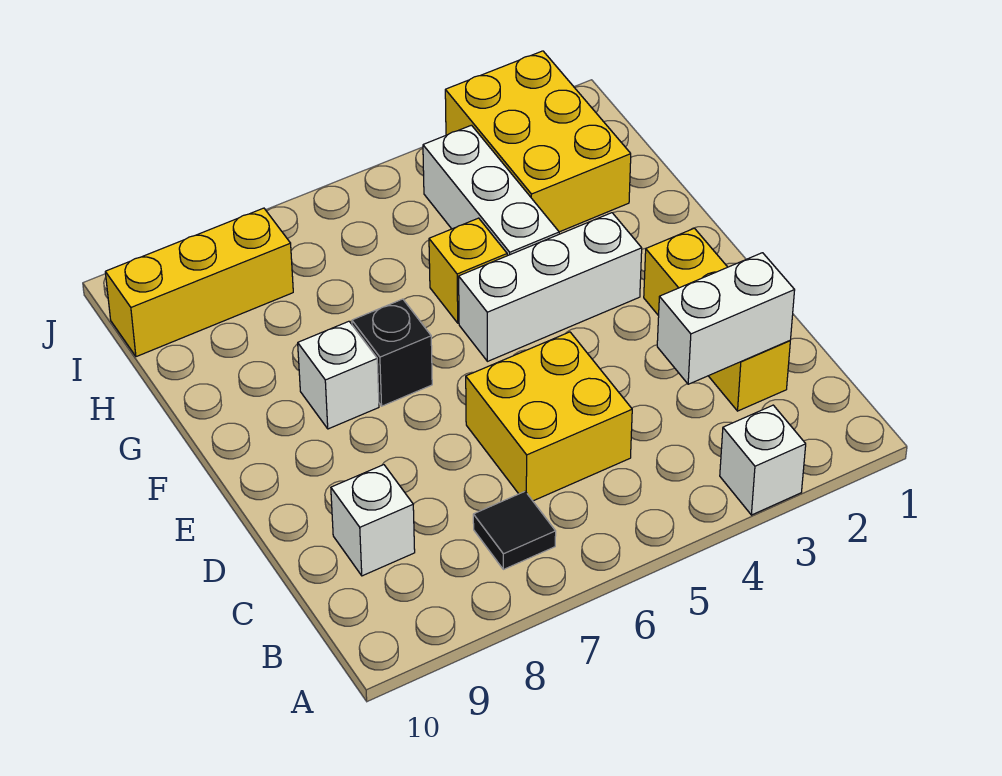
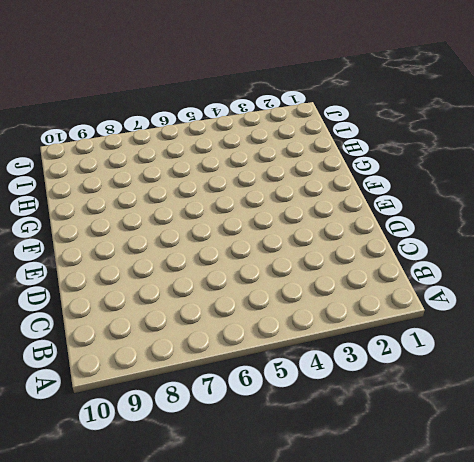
none -> white brick A3 level 1
none -> black tile B7 level 1
none -> yellow brick C2:E2 level 1

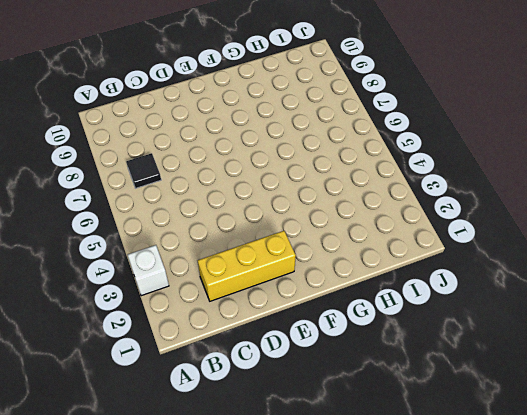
none -> yellow brick C5:D6 level 1
none -> white brick C9 level 1
none -> white brick F3:F5 level 1

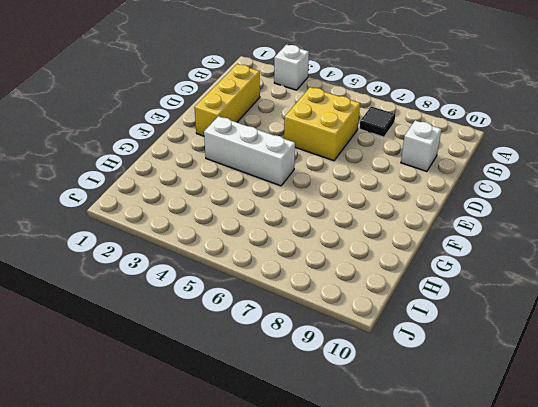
none -> black brick F7 level 1
none -> white brick F8 level 1
none -> white brick G4:I4 level 1

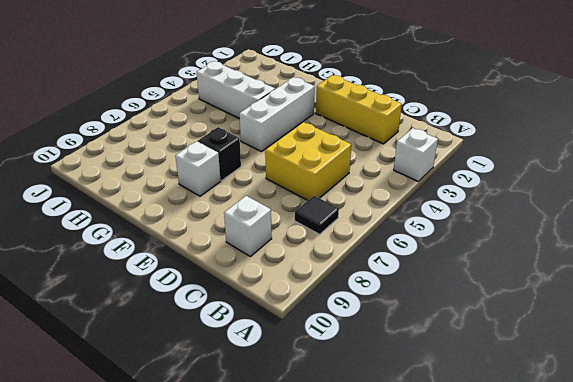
none -> yellow brick G5 level 1
none -> yellow brick H2:J3 level 1
none -> yellow brick I8:I10 level 1

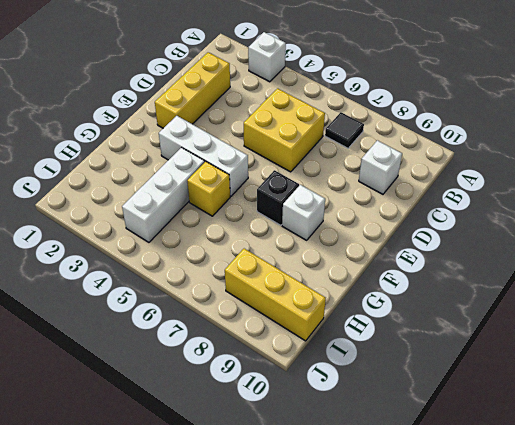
none -> yellow brick H2:J3 level 1
none -> white brick C2:C3 level 2

